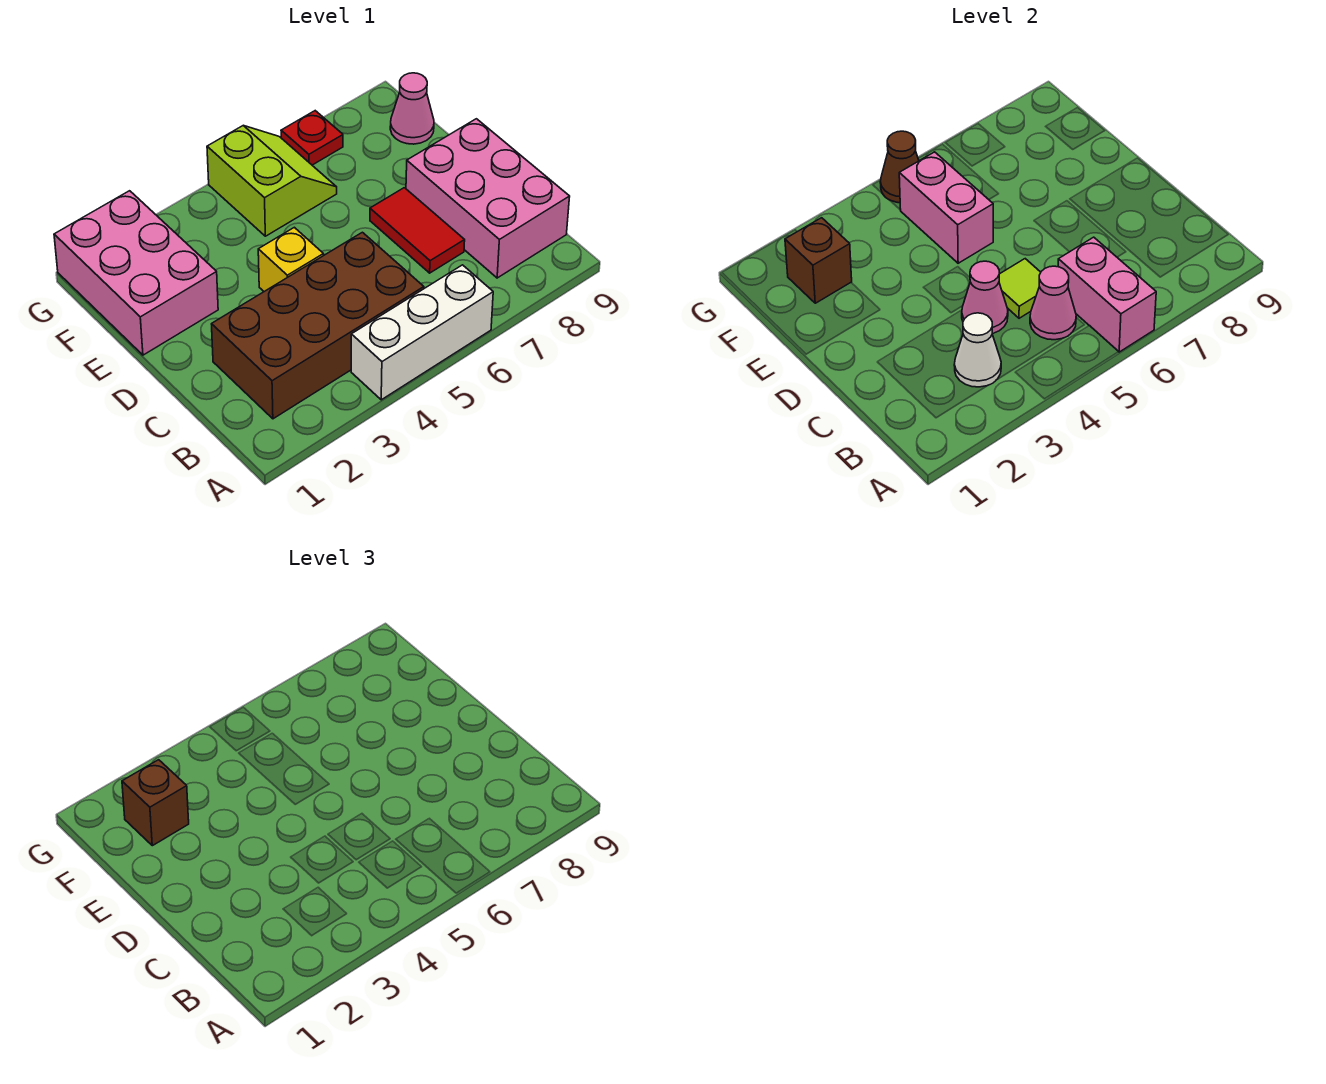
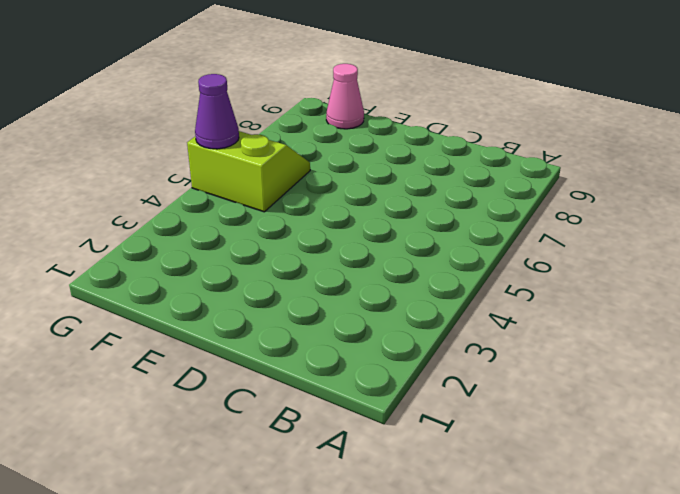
purple cone G5 level 2 -> brown cone G5 level 2
none -> white brick A4:A6 level 1
none -> brown brick B2:C5 level 1
none -> pink brick B8:D9 level 1

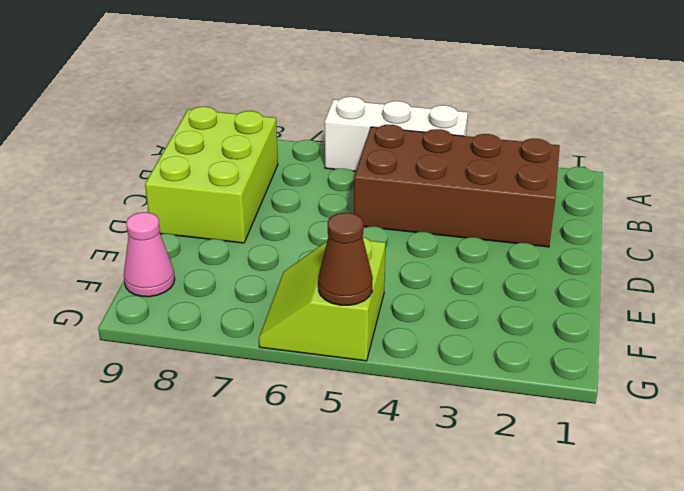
lime brick B8:D9 level 1 -> pink brick B8:D9 level 1
none -> red tile C7:D7 level 1
none -> yellow brick D4 level 1
none -> pink brick E1:G2 level 1

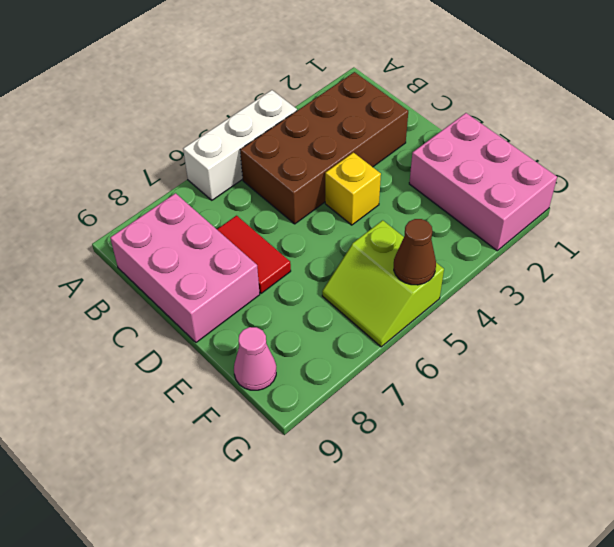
none -> red plate G7 level 1
none -> pink brick A6:B6 level 2
none -> white cone B3 level 2

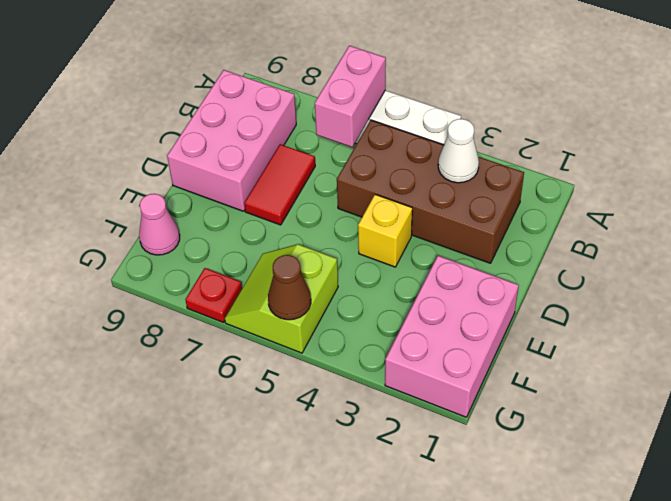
none -> pink cone B5 level 2
none -> pink cone C4 level 2
none -> lime tile C5 level 2

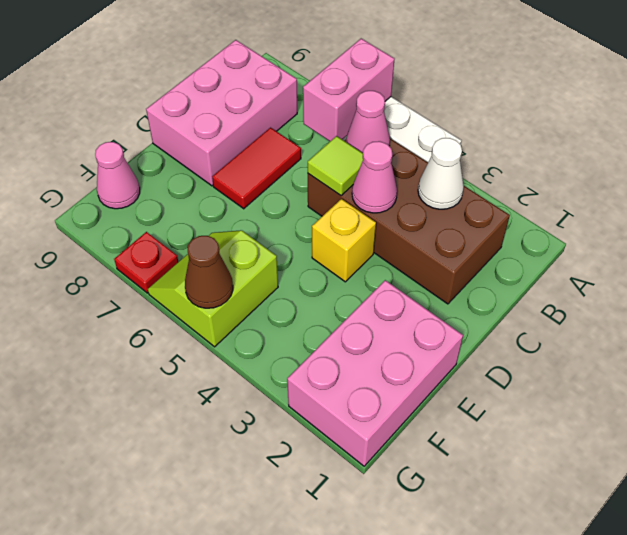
none -> pink brick E5:F5 level 2
none -> brown brick F2 level 2
none -> brown brick F2 level 3

